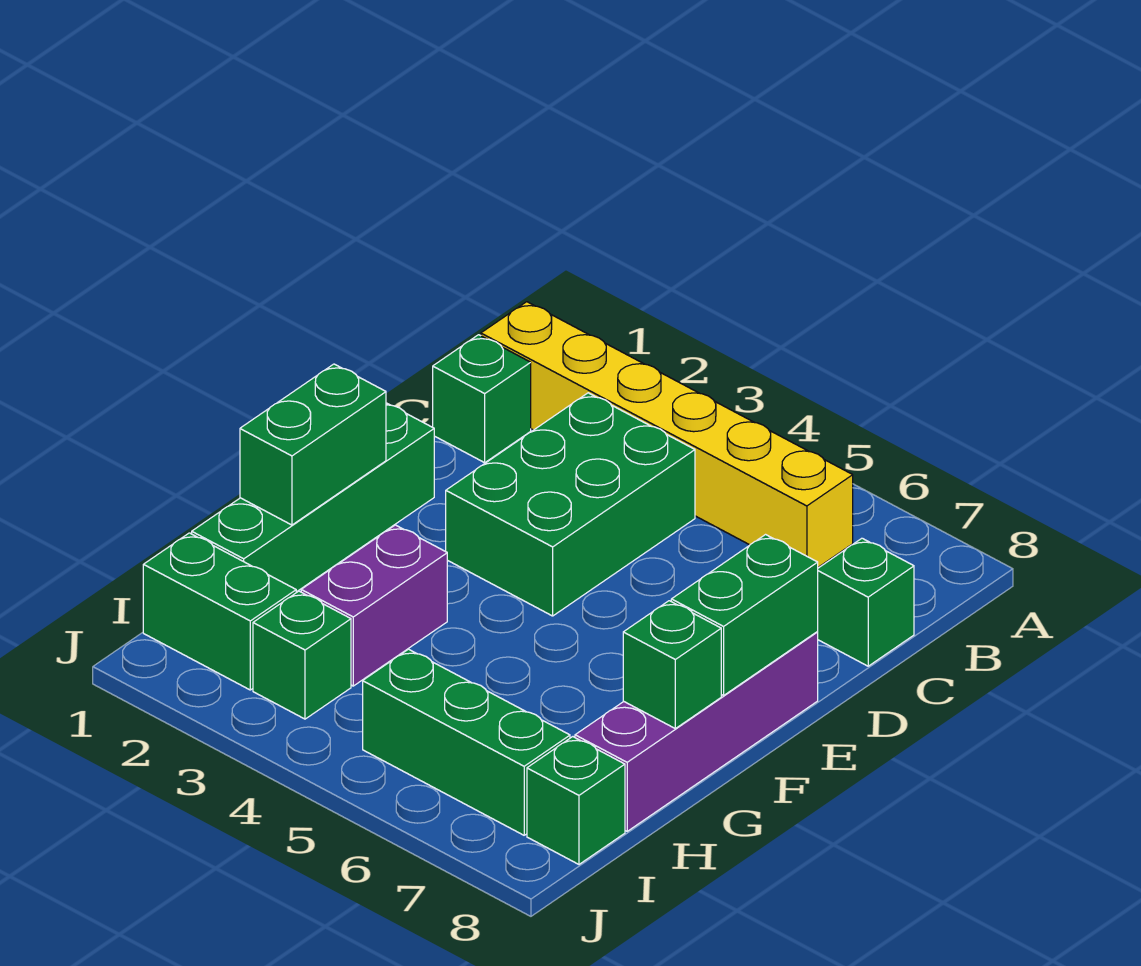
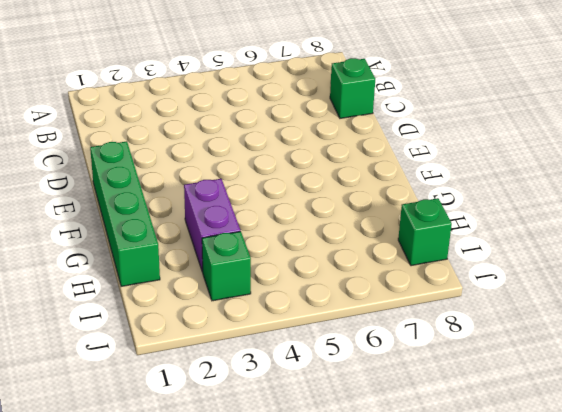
none -> yellow brick B1:B6 level 1
none -> green brick C1 level 1
none -> green brick C3:E4 level 1

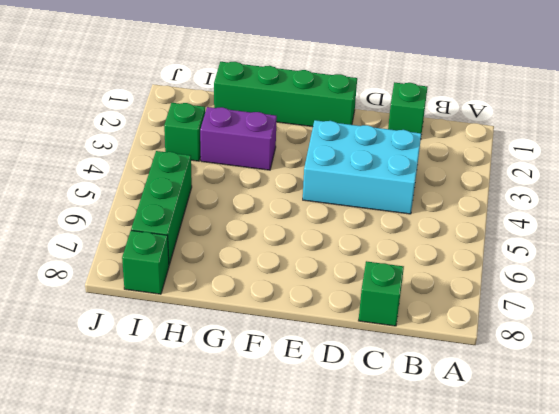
cyan brick C3:E4 level 1 -> green brick C3:E4 level 1
none -> yellow brick B1:B6 level 1
none -> purple brick E8:H8 level 1
none -> green brick I1:I2 level 1

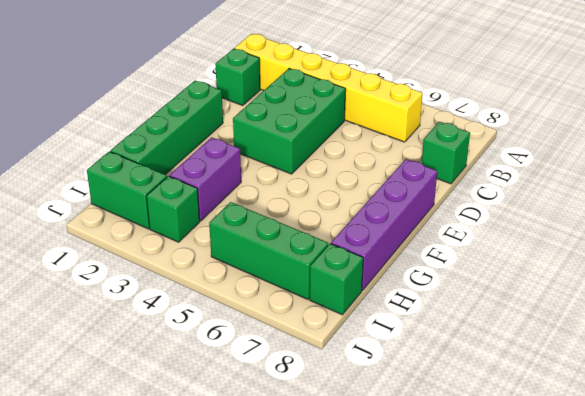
none -> green brick E8:F8 level 2
none -> green brick F1:G1 level 2
none -> green brick G8 level 2

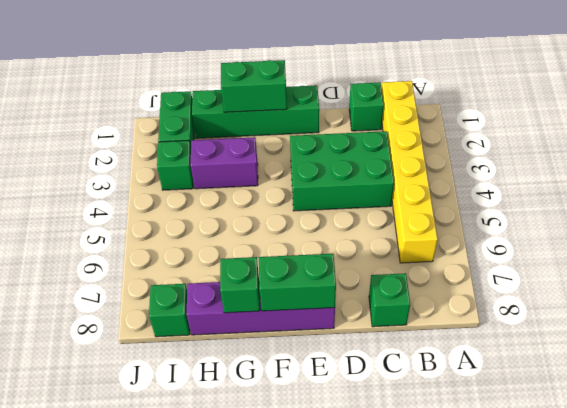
none -> green brick I5:I7 level 1

